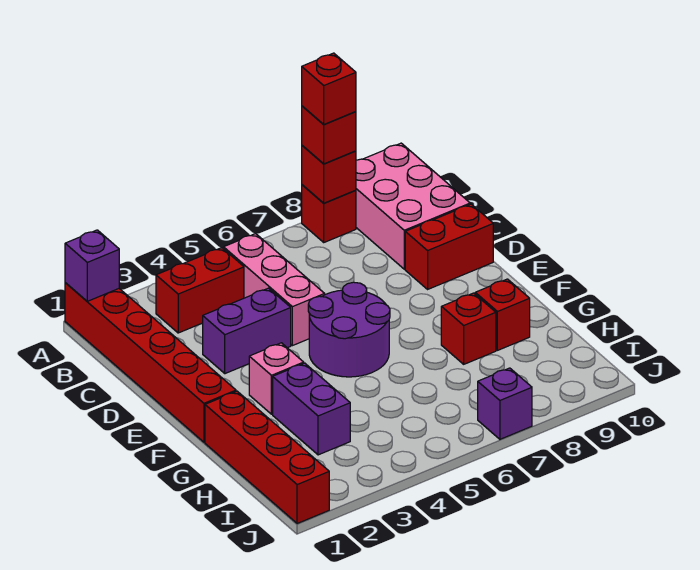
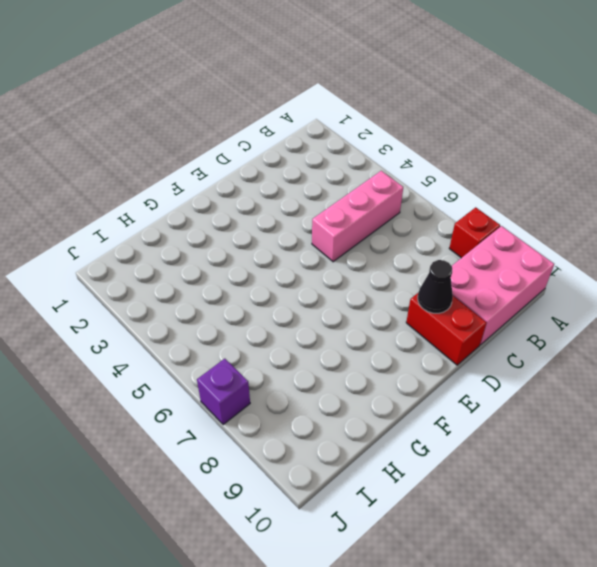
black cone D9 level 2 -> none
none -> red brick A1:F1 level 1
none -> red brick B3:B4 level 1
none -> purple brick D3:D4 level 1

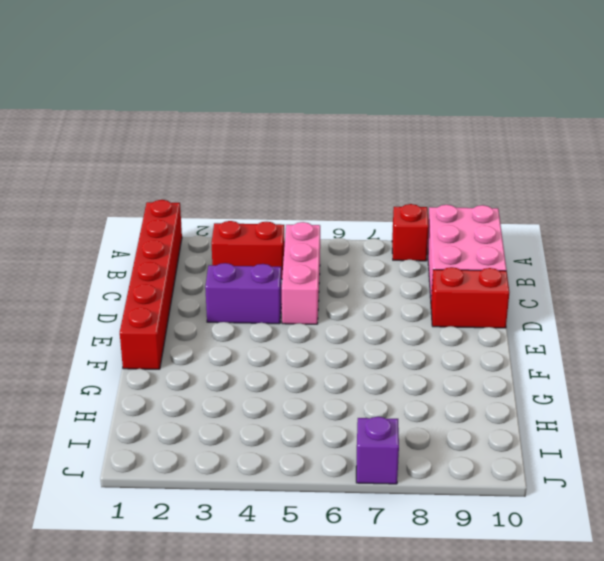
none -> purple round brick E5:F6 level 1
none -> pink brick F3 level 1
none -> red brick G1:J1 level 1

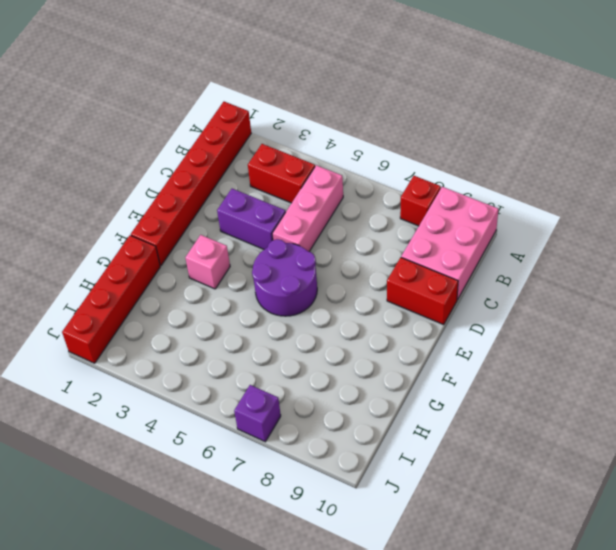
none -> purple brick G3:H3 level 1
none -> red brick G8 level 1
none -> red brick G9 level 1

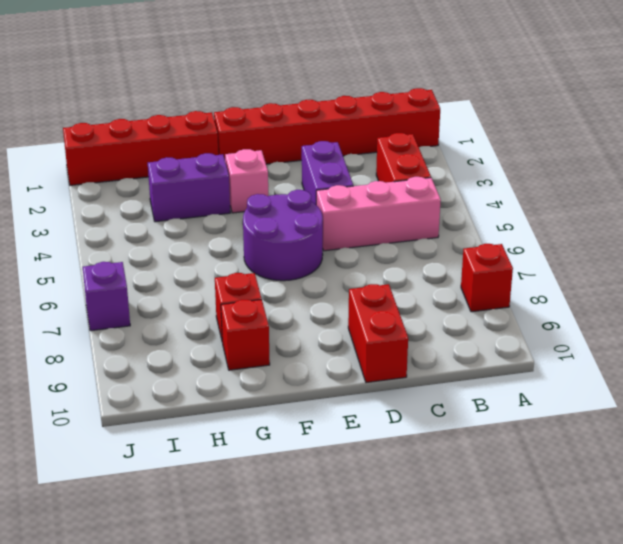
none -> pink brick A9:C10 level 1
none -> purple brick A1 level 2
none -> red brick A8 level 2

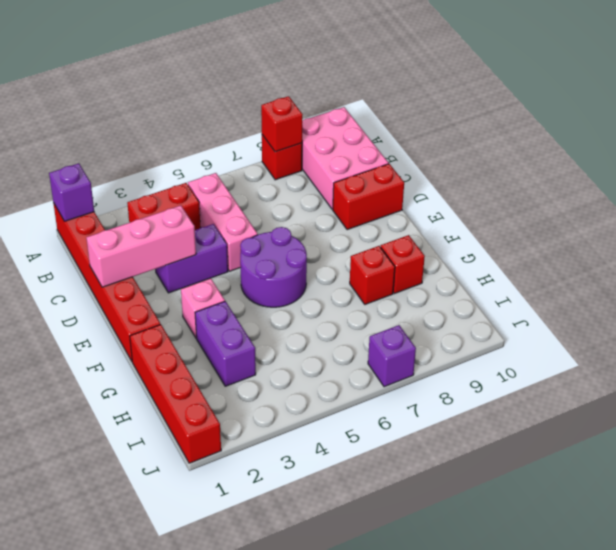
pink brick D1:D3 level 2 -> none
none -> red brick A8 level 3
none -> red brick A8 level 4

